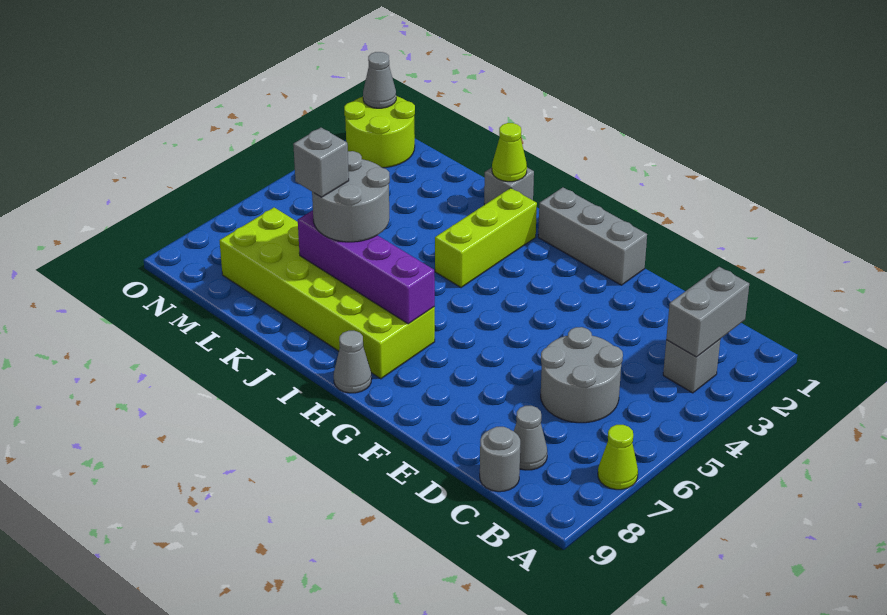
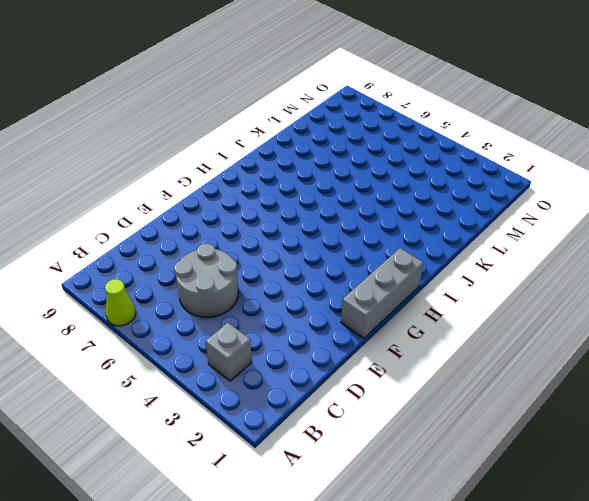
none -> grey cone C8 level 1
none -> grey round brick C9 level 1
none -> lime brick H7:M8 level 1

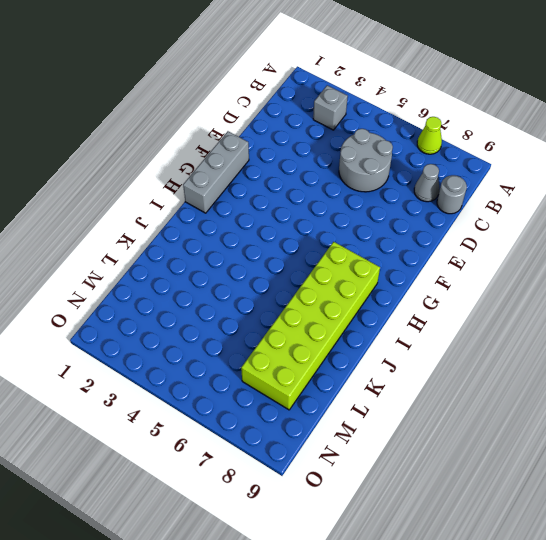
none -> grey cone H9 level 1
none -> lime brick I2:I4 level 1
none -> grey brick J1 level 1

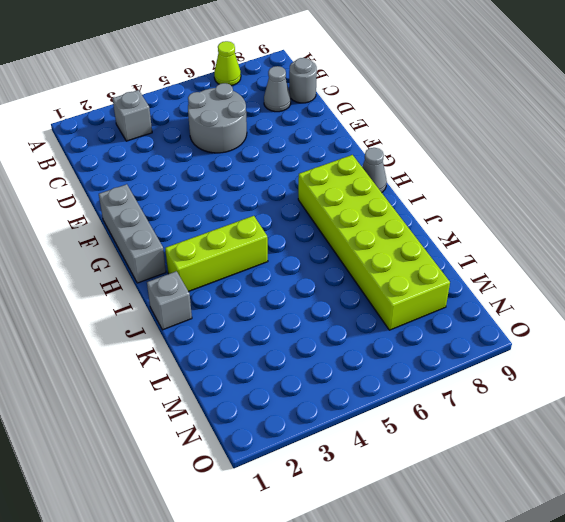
none -> lime round brick N1:O2 level 1
none -> grey brick B2:B3 level 2
none -> purple brick H7:K7 level 2

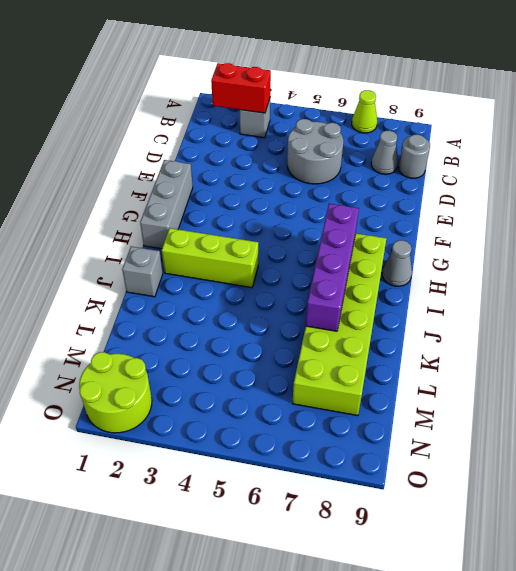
red brick B2:B3 level 2 -> grey brick B2:B3 level 2
none -> lime cone J1 level 2
none -> grey cone O1 level 2
none -> grey round brick J6:K7 level 3

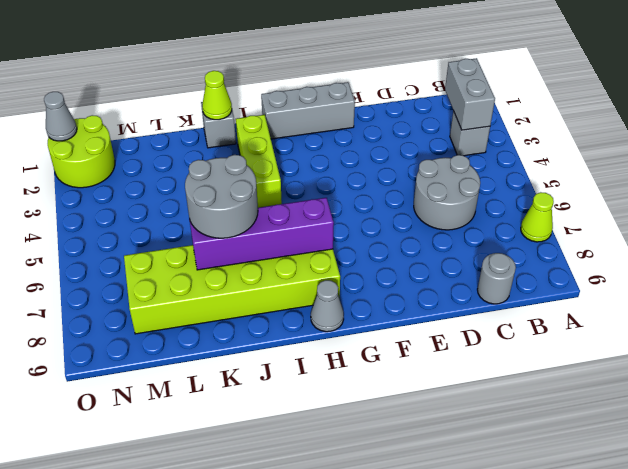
none -> grey cone C8 level 1
none -> grey brick K7 level 4

